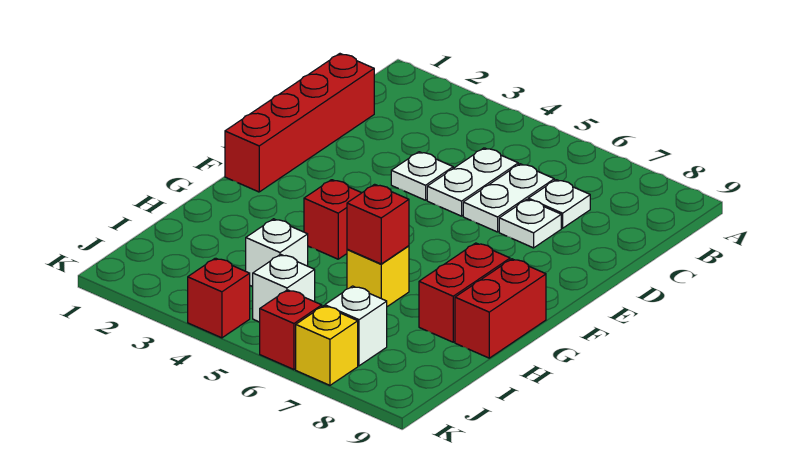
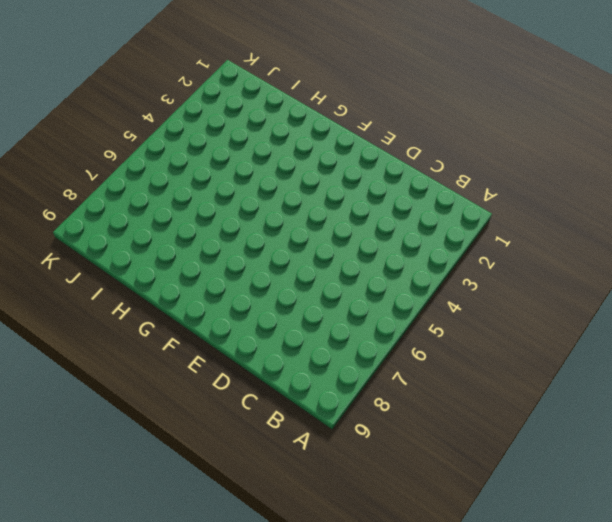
none -> red brick C1:F1 level 1
none -> white plate C5:D5 level 1
none -> white plate C6:D6 level 1

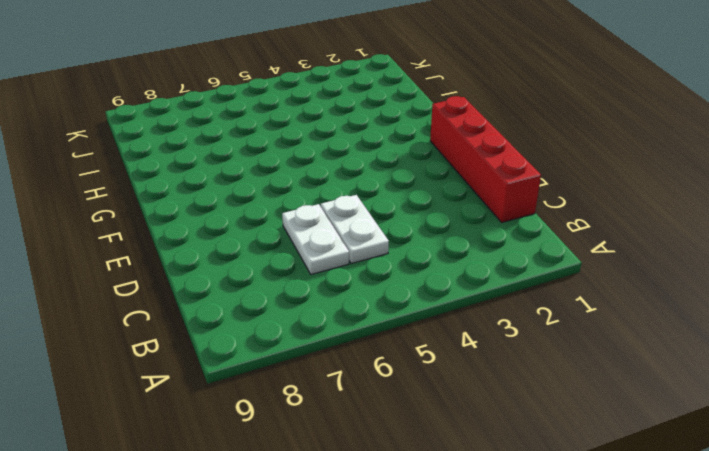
none -> white plate C7 level 1
none -> white plate D4 level 1
none -> white plate D7 level 1

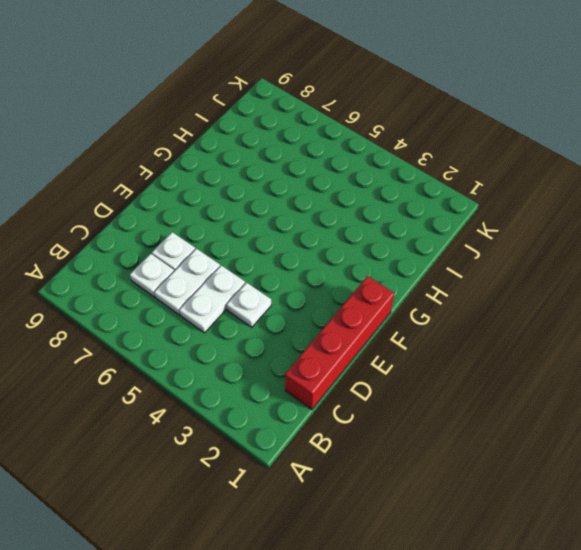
none -> red brick G4 level 1
none -> red brick G8:H8 level 1
none -> red brick G9:H9 level 1

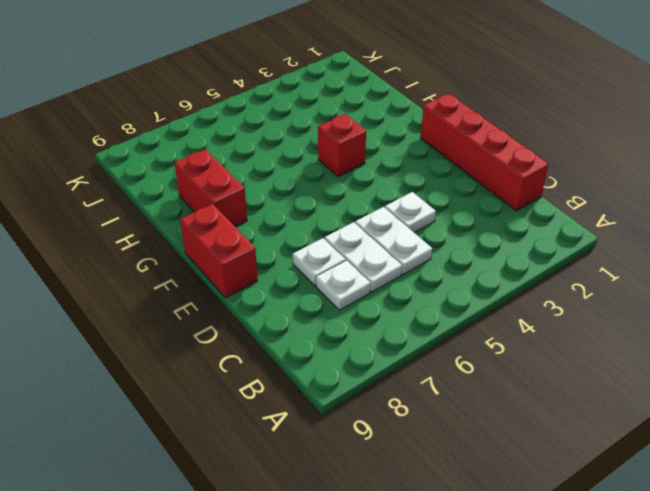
red brick E9:F9 level 1 -> red brick G9:H9 level 1
none -> yellow brick H6 level 1
none -> white brick I4 level 1
none -> white brick J5 level 1

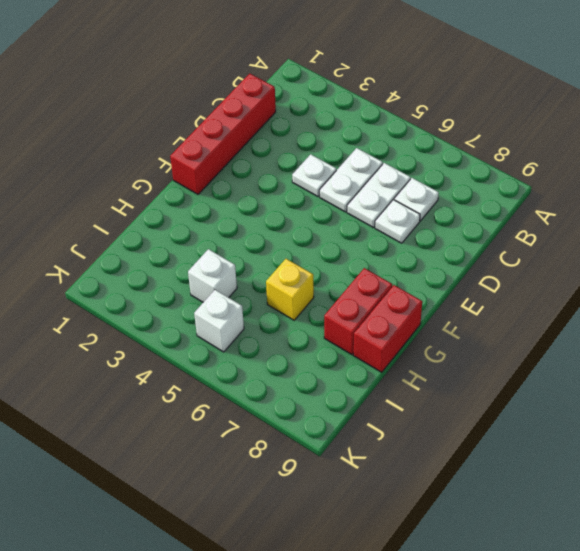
none -> red brick G4 level 1
none -> white brick J7 level 1
none -> red brick K4 level 1

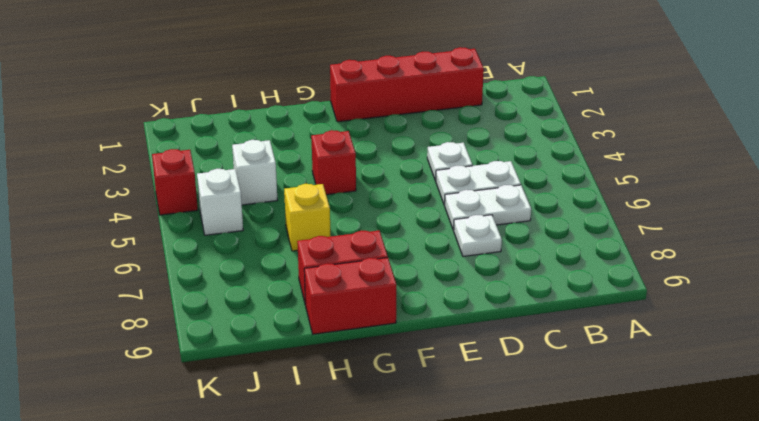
none -> white plate C7 level 1
none -> white brick J7 level 1
none -> red brick K6 level 1

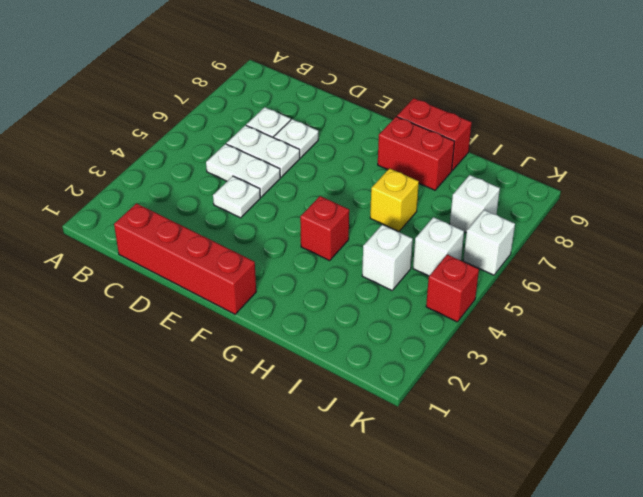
white brick K6 level 1 -> red brick K6 level 1
none -> yellow brick K7 level 1
none -> red brick H6 level 2

